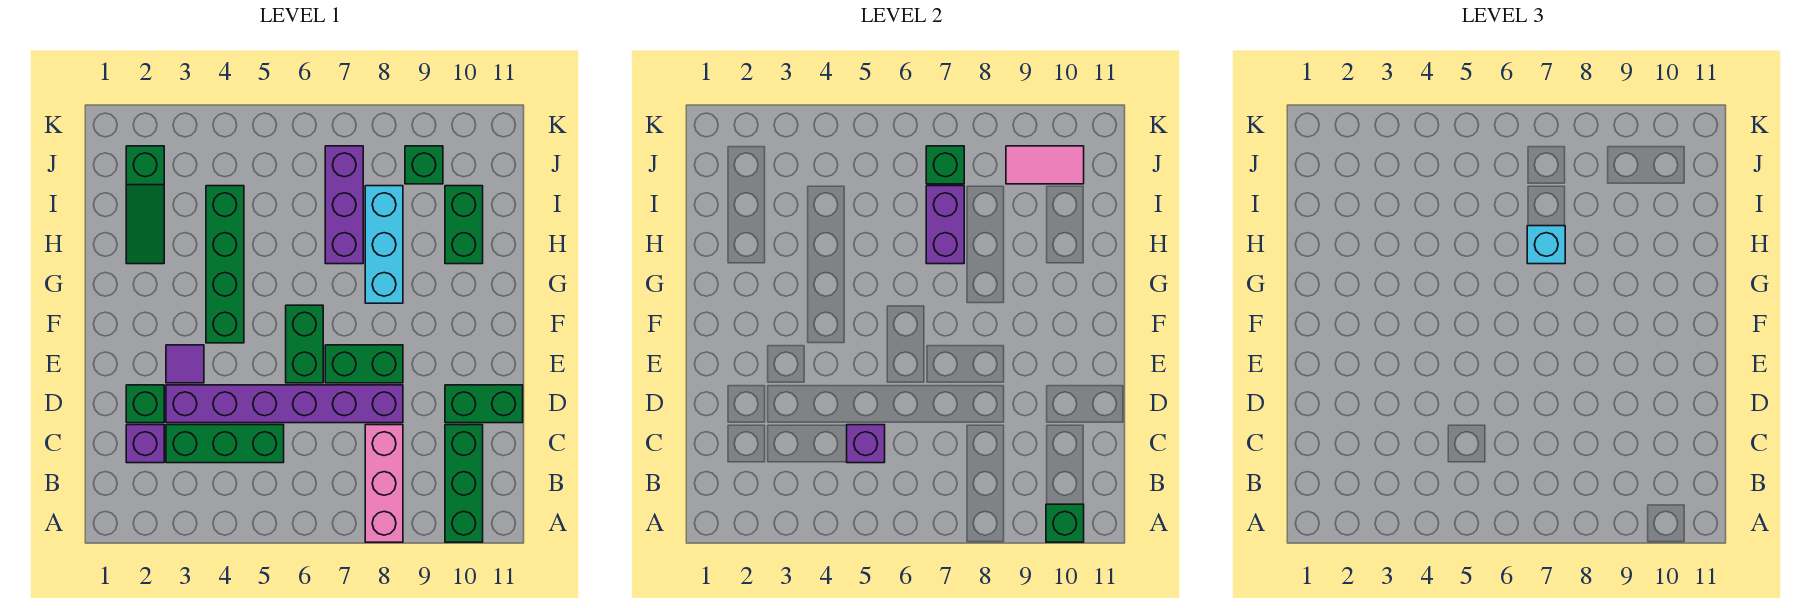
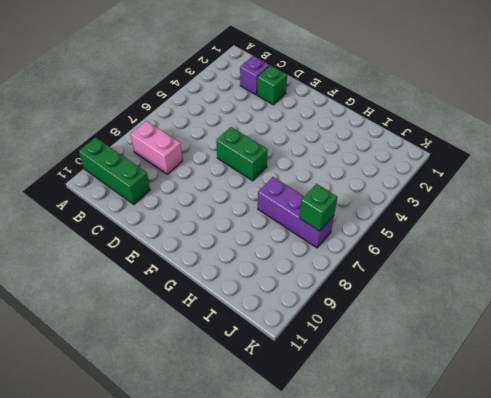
pink brick B8:C8 level 1 -> pink brick A8:C8 level 1
none -> green brick C3:C5 level 1
none -> purple brick D3:D8 level 1
none -> green brick D10:D11 level 1

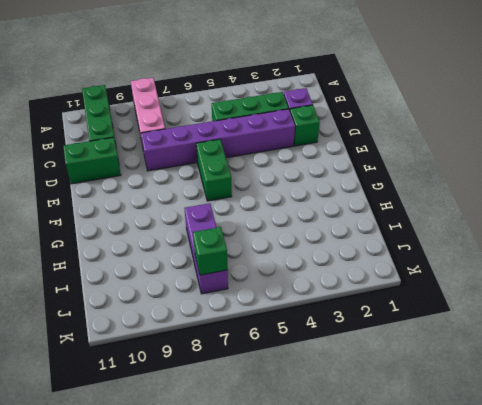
none -> purple tile E3 level 1
none -> green brick E7:E8 level 1
none -> green brick F4:I4 level 1

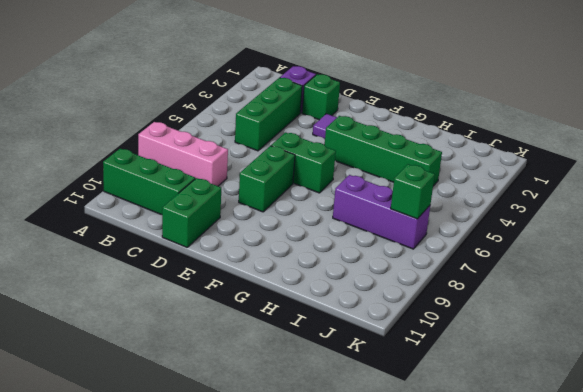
none -> purple brick D3:D8 level 1
none -> cyan brick G8:I8 level 1
none -> green slope H2:J2 level 1 top J

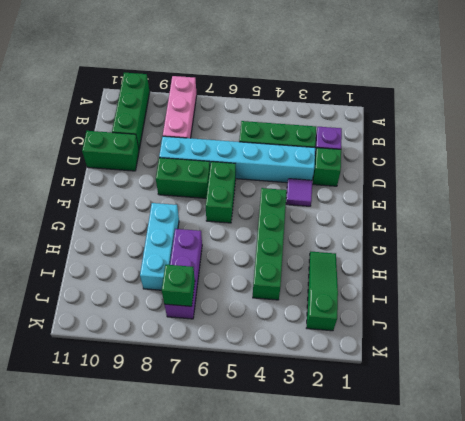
cyan brick D3:D8 level 1 -> purple brick D3:D8 level 1
none -> green brick H10:I10 level 1
none -> green brick J9 level 1
none -> green brick A10 level 2

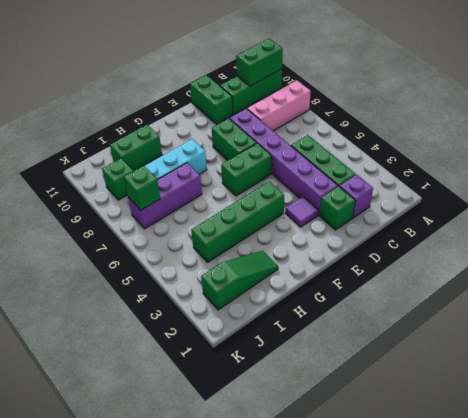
green brick A10:B10 level 2 -> green brick A10 level 2
none -> purple brick C5 level 2
none -> purple brick H7:I7 level 2
none -> pink tile J9:J10 level 2

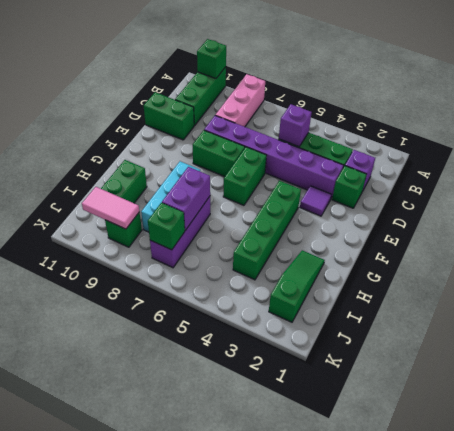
none -> cyan brick H7 level 3

